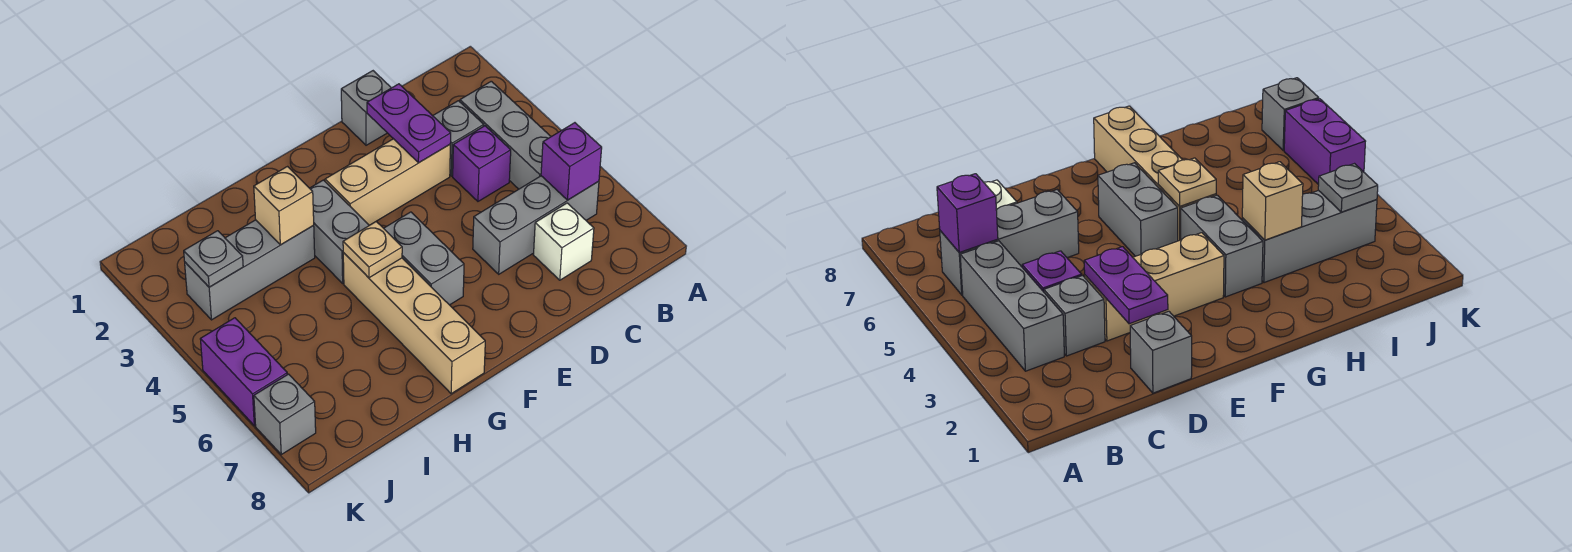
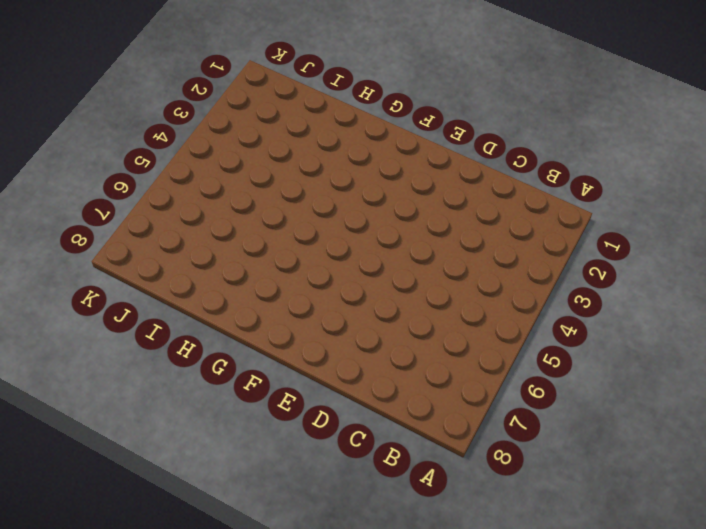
none -> grey brick B3:B5 level 1
none -> grey brick B6:D6 level 1
none -> grey brick C3 level 1

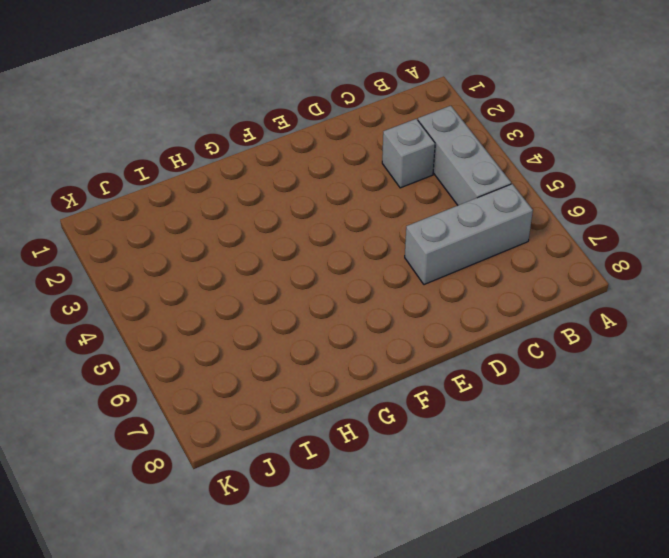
none -> purple brick C4 level 1
none -> white brick C7 level 1
none -> grey brick D1 level 1

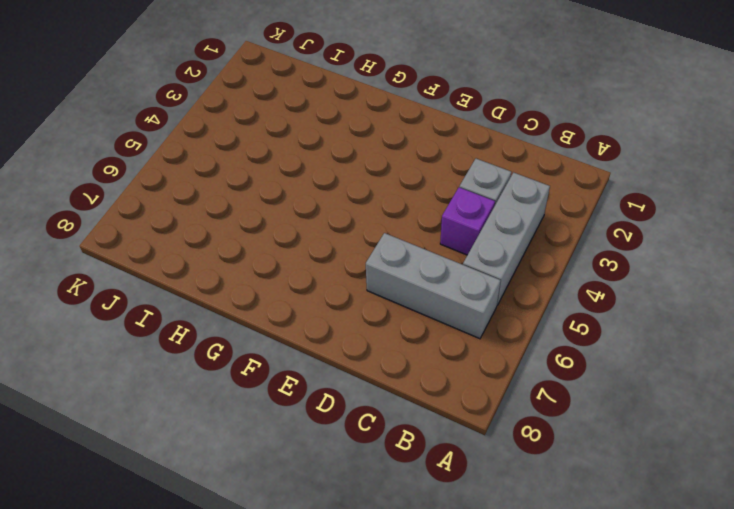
none -> white brick C7 level 1
none -> grey brick D1 level 1
none -> tan brick D3:F3 level 1

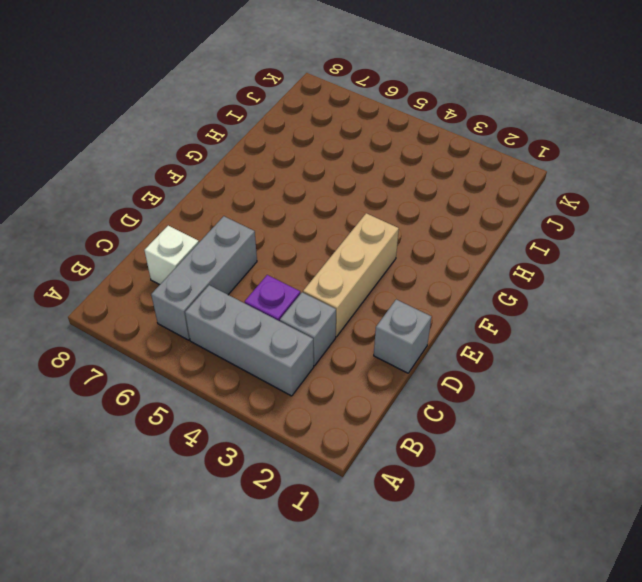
none -> grey brick F5:F6 level 1
none -> grey brick G3:G4 level 1
none -> tan brick G5:G8 level 1

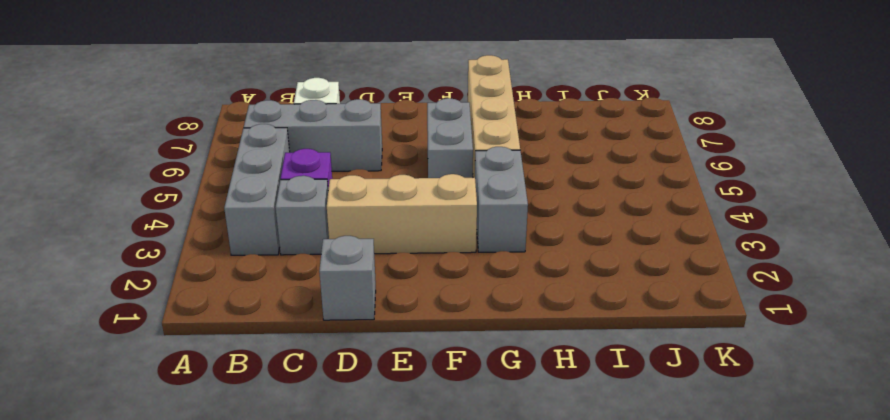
none -> grey brick H3:J3 level 1
none -> purple brick K5:K6 level 1
none -> grey brick K7 level 1

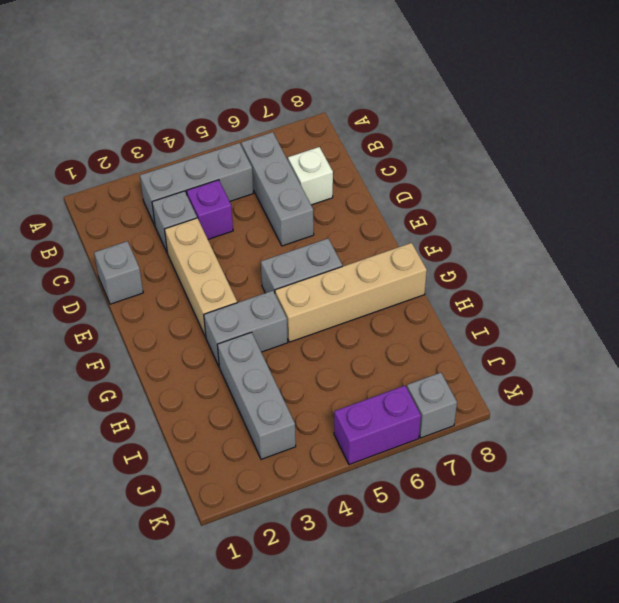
none -> purple brick B6 level 2
none -> purple plate D2:D3 level 2
none -> tan plate G5 level 2

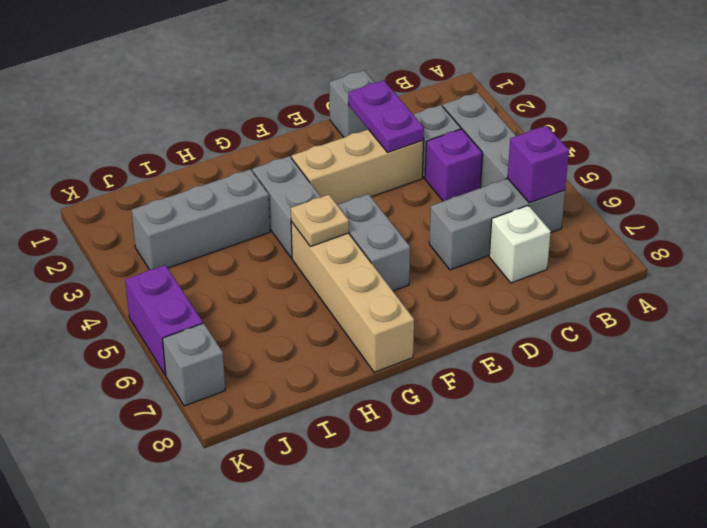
none -> tan brick H3 level 2
none -> grey plate J3 level 2

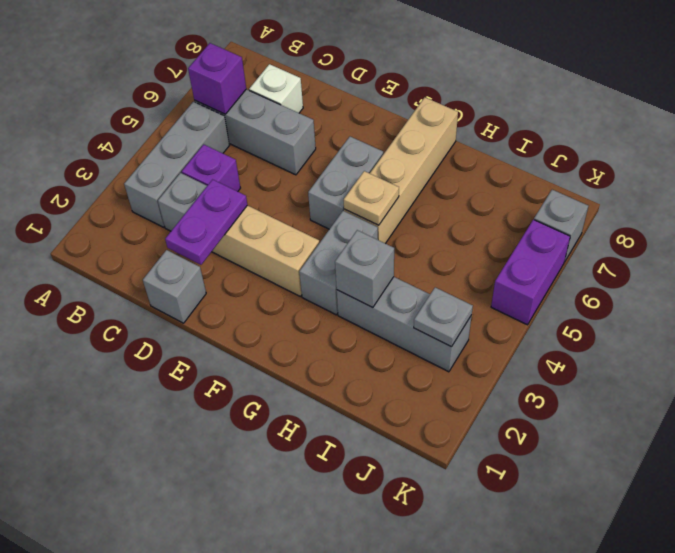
grey brick H3 level 2 -> tan brick H3 level 2

